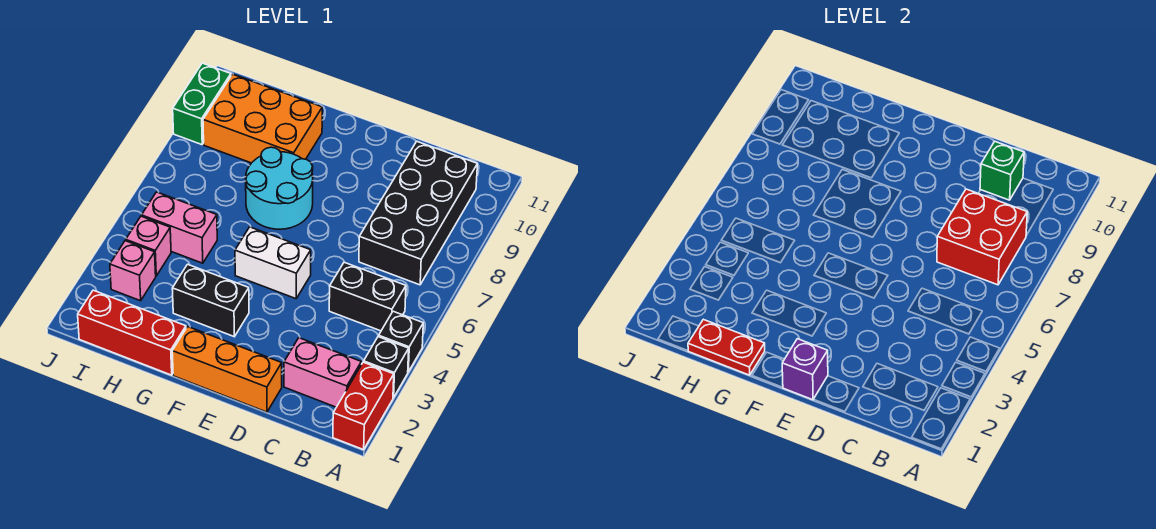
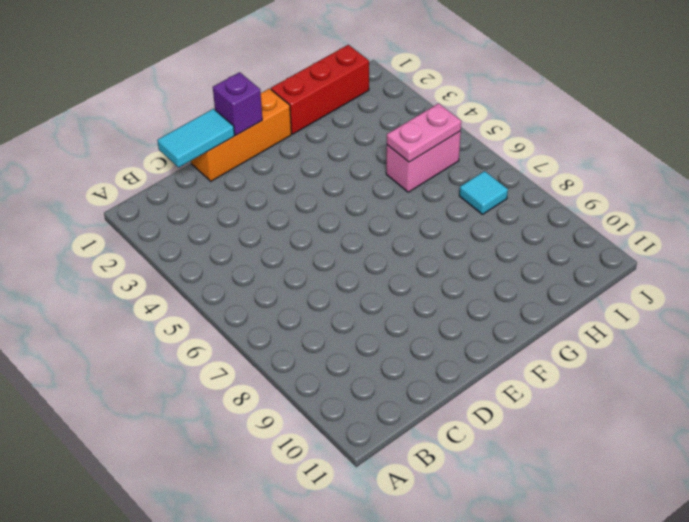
cyan tile C1:D1 level 2 -> none
pink plate H5:I5 level 2 -> none
cyan tile I7 level 1 -> none
none -> red brick A1:A2 level 1
none -> black brick A3 level 1
none -> black brick A4 level 1

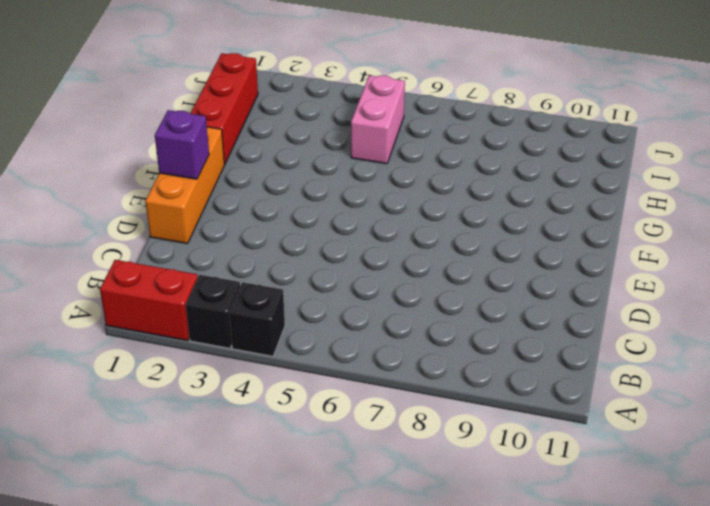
none -> pink brick B2:C2 level 1
none -> black brick B5:C5 level 1
none -> black brick B7:C10 level 1

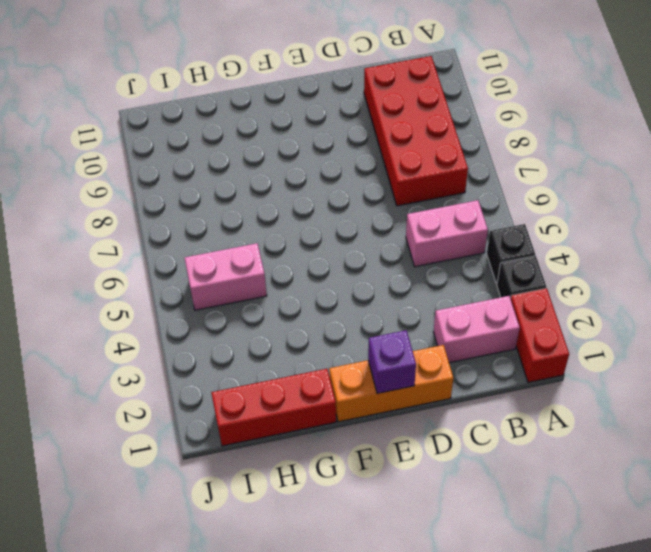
pink brick B5:C5 level 1 -> black brick B5:C5 level 1
red brick B7:C10 level 1 -> black brick B7:C10 level 1
none -> white brick E5:F5 level 1
none -> black brick F3:G3 level 1
none -> cyan round brick F7:G8 level 1

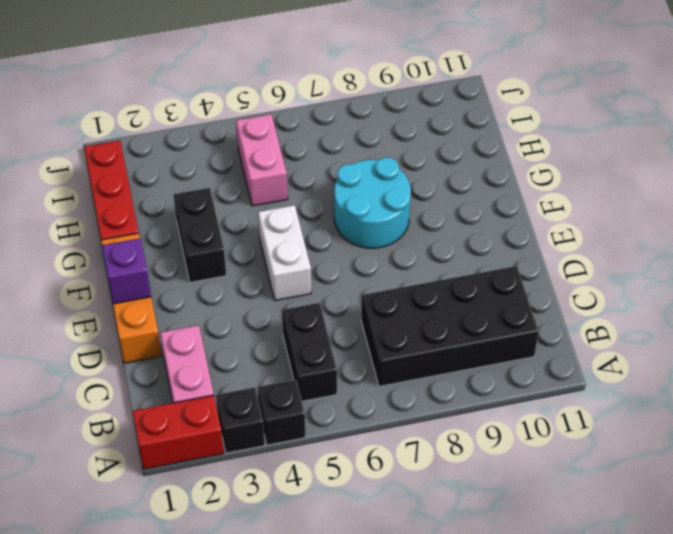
none -> orange brick G9:I10 level 1
none -> pink brick I3 level 1
none -> pink brick I4 level 1

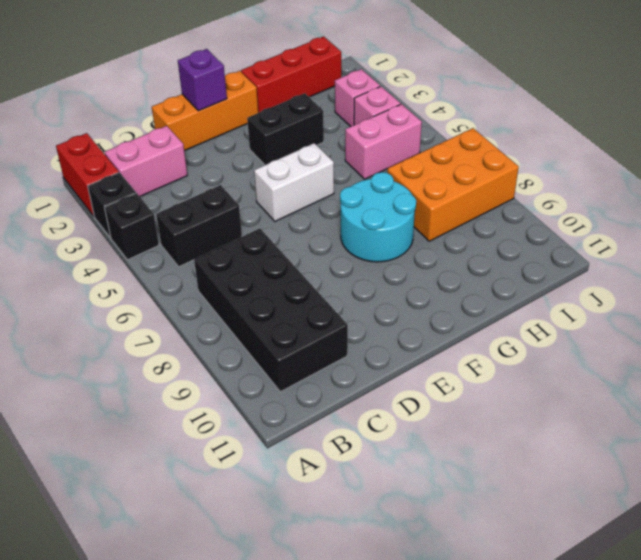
orange brick H7:J8 level 1 -> orange brick G9:I10 level 1
none -> green brick J9:J10 level 1
none -> red brick B7:C8 level 2
none -> green brick C10 level 2

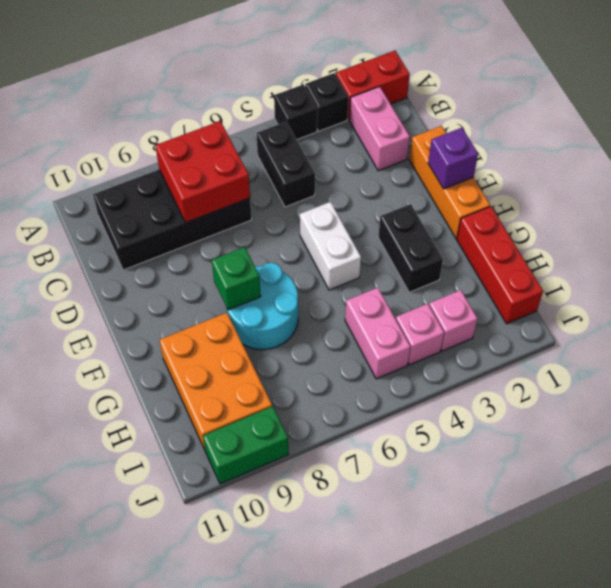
green brick F8 level 2 -> green brick C10 level 2
none -> red plate G1:H1 level 2

